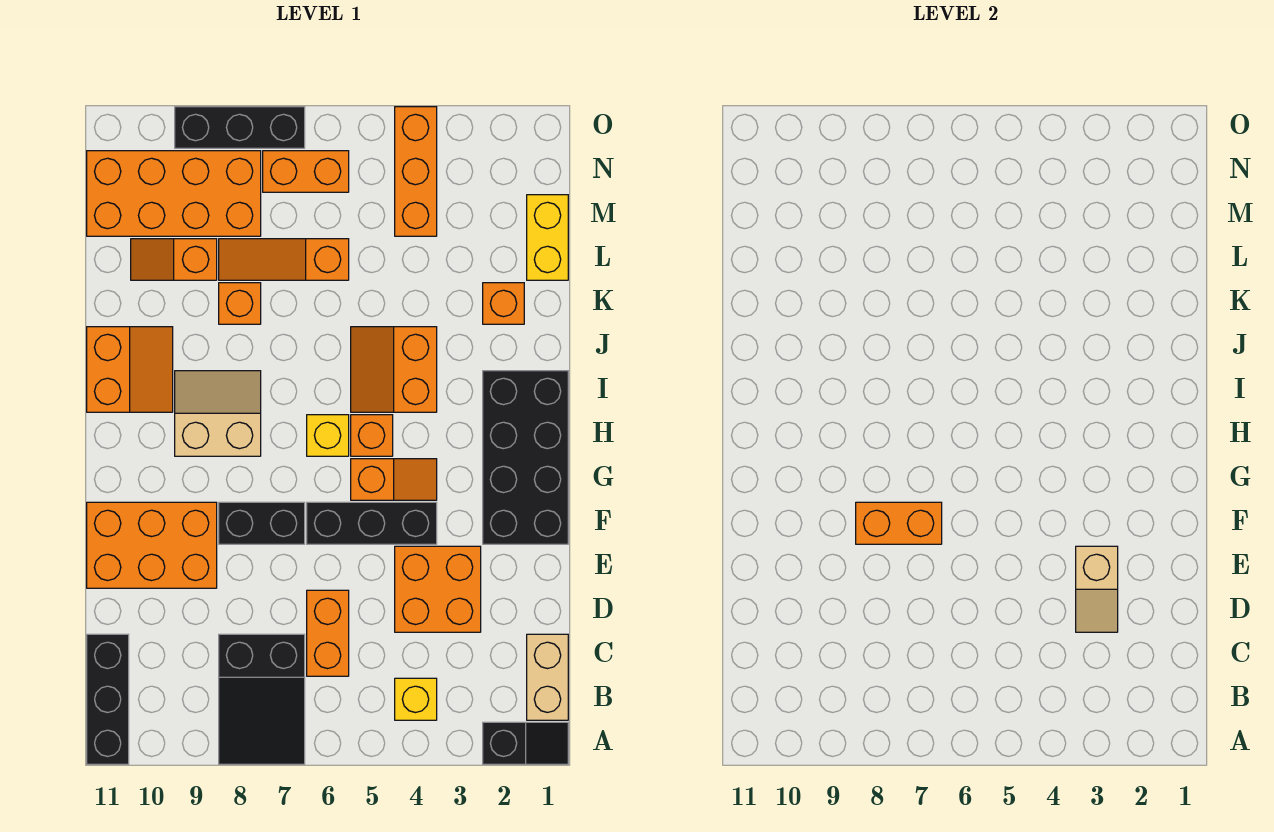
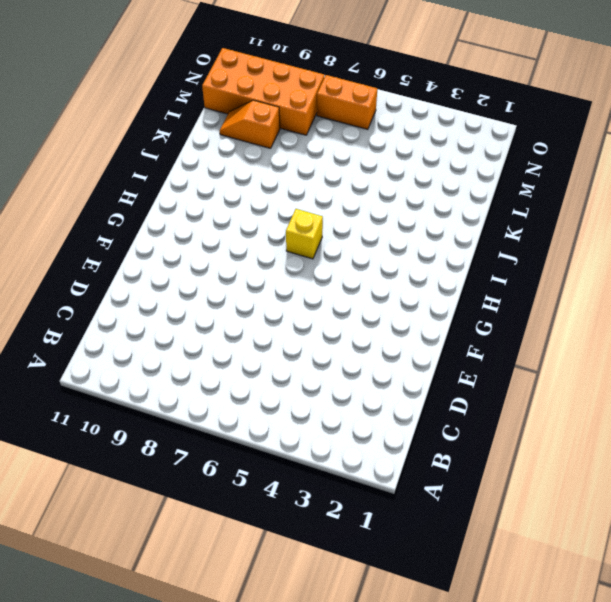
none -> black slope A1:A2 level 1 top 2
none -> black slope A7:C8 level 1 top C
none -> black brick A11:C11 level 1

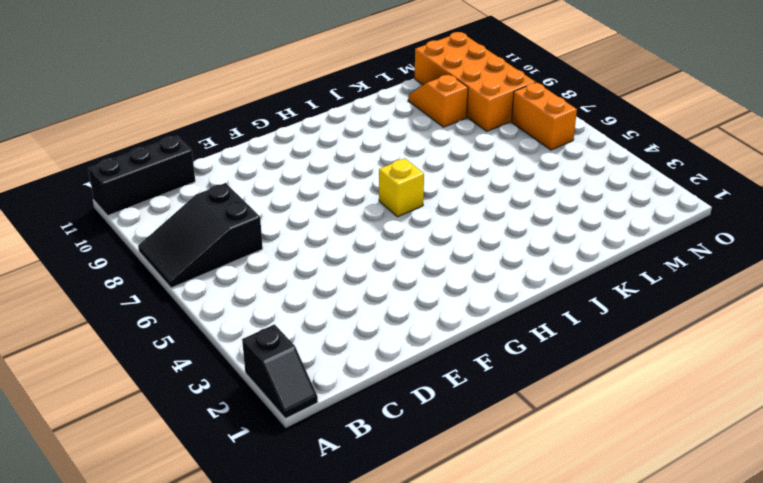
none -> tan brick B1:C1 level 1
none -> yellow brick B4 level 1
none -> orange brick C6:D6 level 1

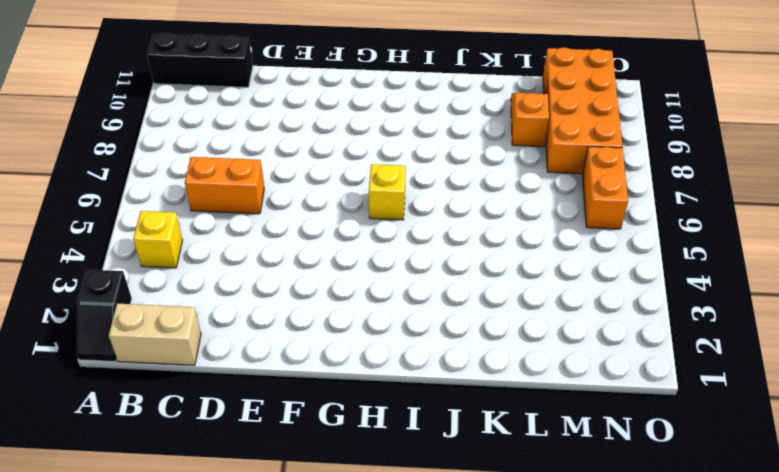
none -> black slope A7:C8 level 1 top C
none -> orange brick D3:E4 level 1
none -> orange brick E9:F11 level 1

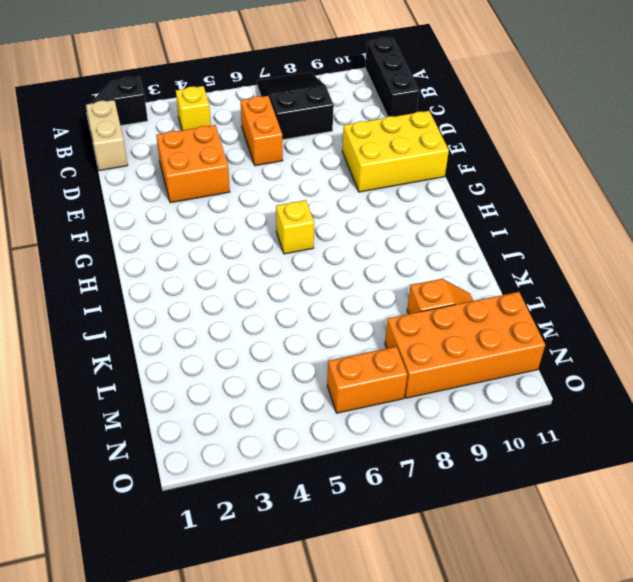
yellow brick E9:F11 level 1 -> orange brick E9:F11 level 1
none -> black brick F1:I2 level 1
none -> black brick F4:F6 level 1
none -> black brick F7:F8 level 1

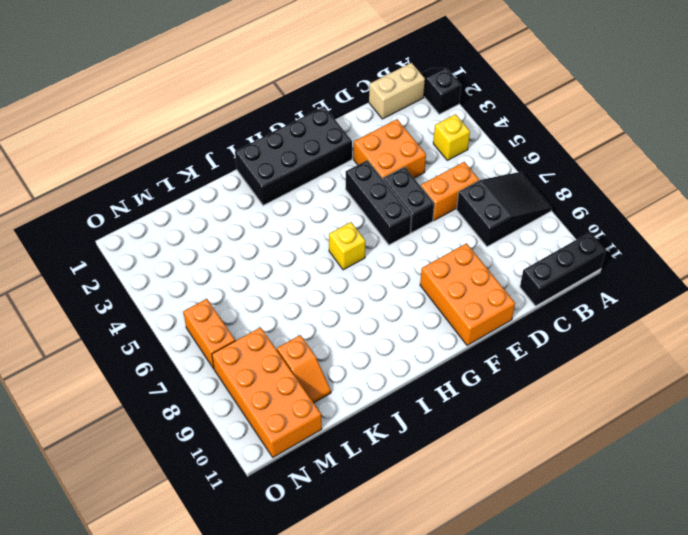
black brick E5:E6 level 1 -> black brick F7:F8 level 1
none -> orange slope G4:G5 level 1 top 5
none -> orange brick H5 level 1
none -> tan slope H8:I9 level 1 top H

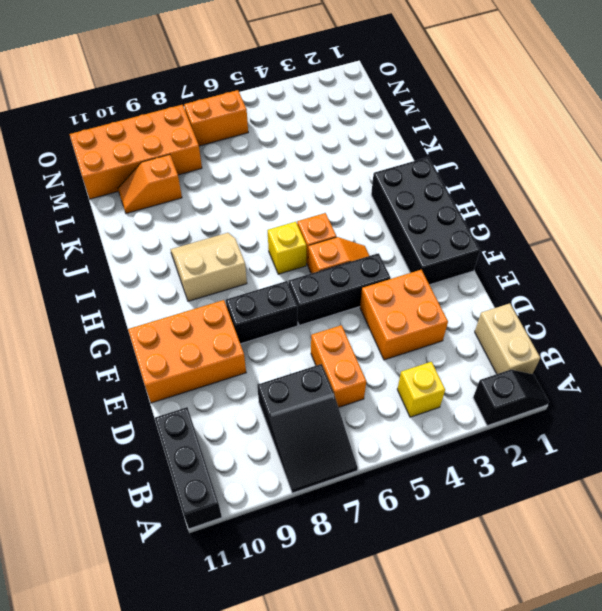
none -> orange slope I4:J5 level 1 top 4
none -> orange slope I10:J11 level 1 top 11
none -> orange brick K2 level 1

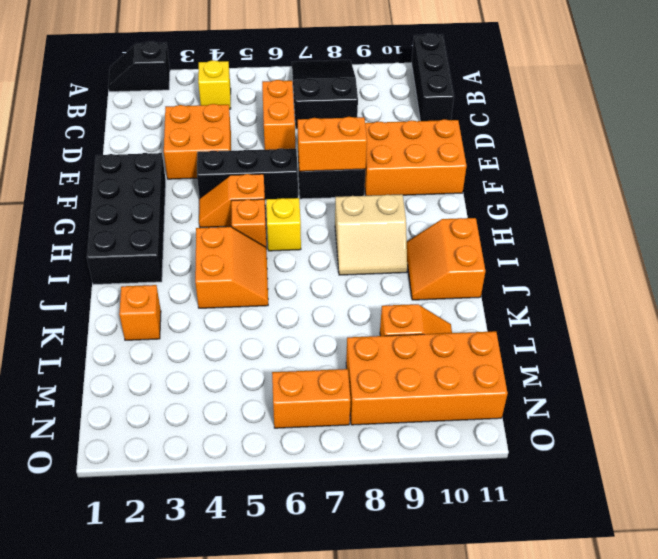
none -> tan brick B1:C1 level 1
none -> orange brick K8 level 1
none -> yellow brick L1:M1 level 1

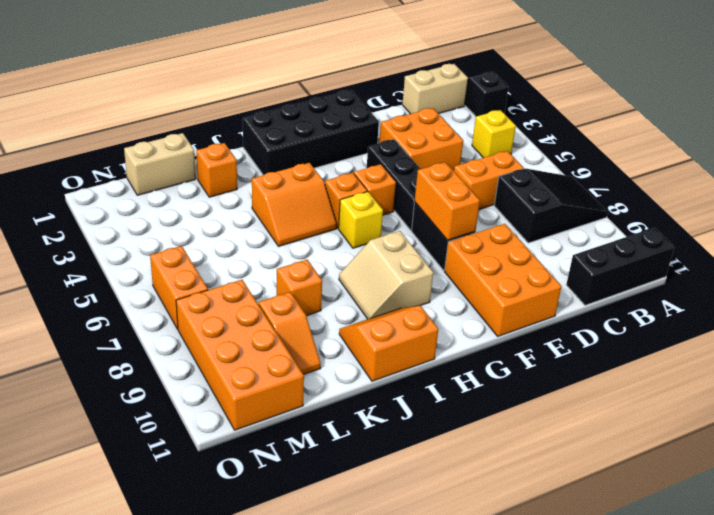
tan brick L1:M1 level 1 -> yellow brick L1:M1 level 1
none -> orange slope L6:L8 level 1 top 6
none -> orange brick M4:O4 level 1
none -> black brick O7:O9 level 1

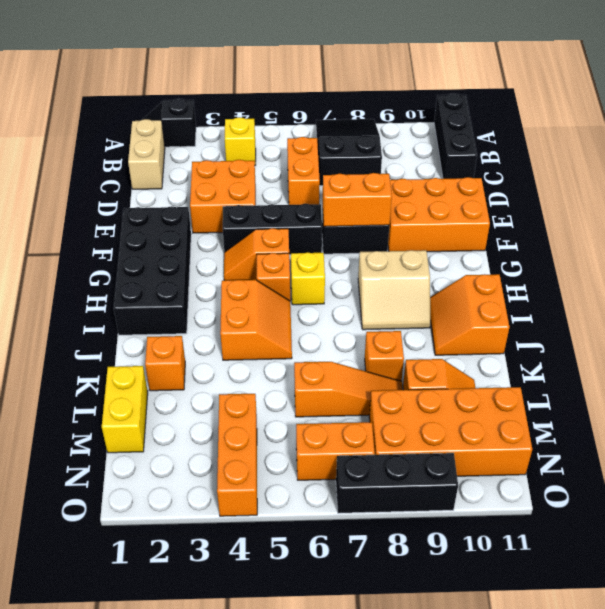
none -> tan slope D3:E3 level 2 top E

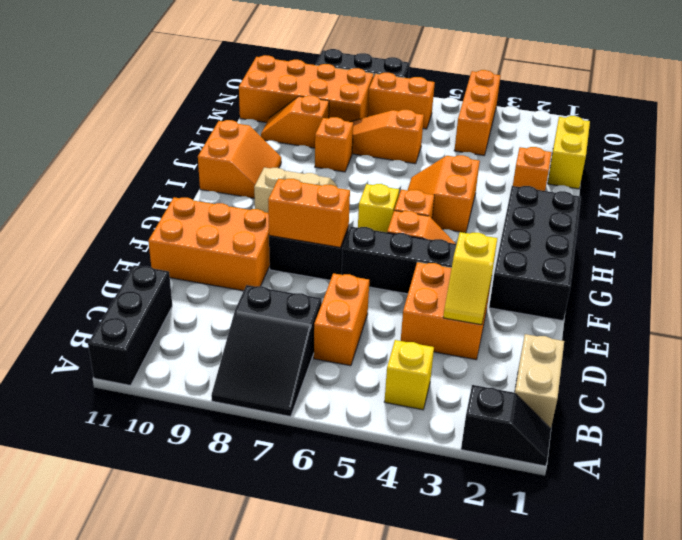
yellow slope D3:E3 level 2 top E -> tan slope D3:E3 level 2 top E

